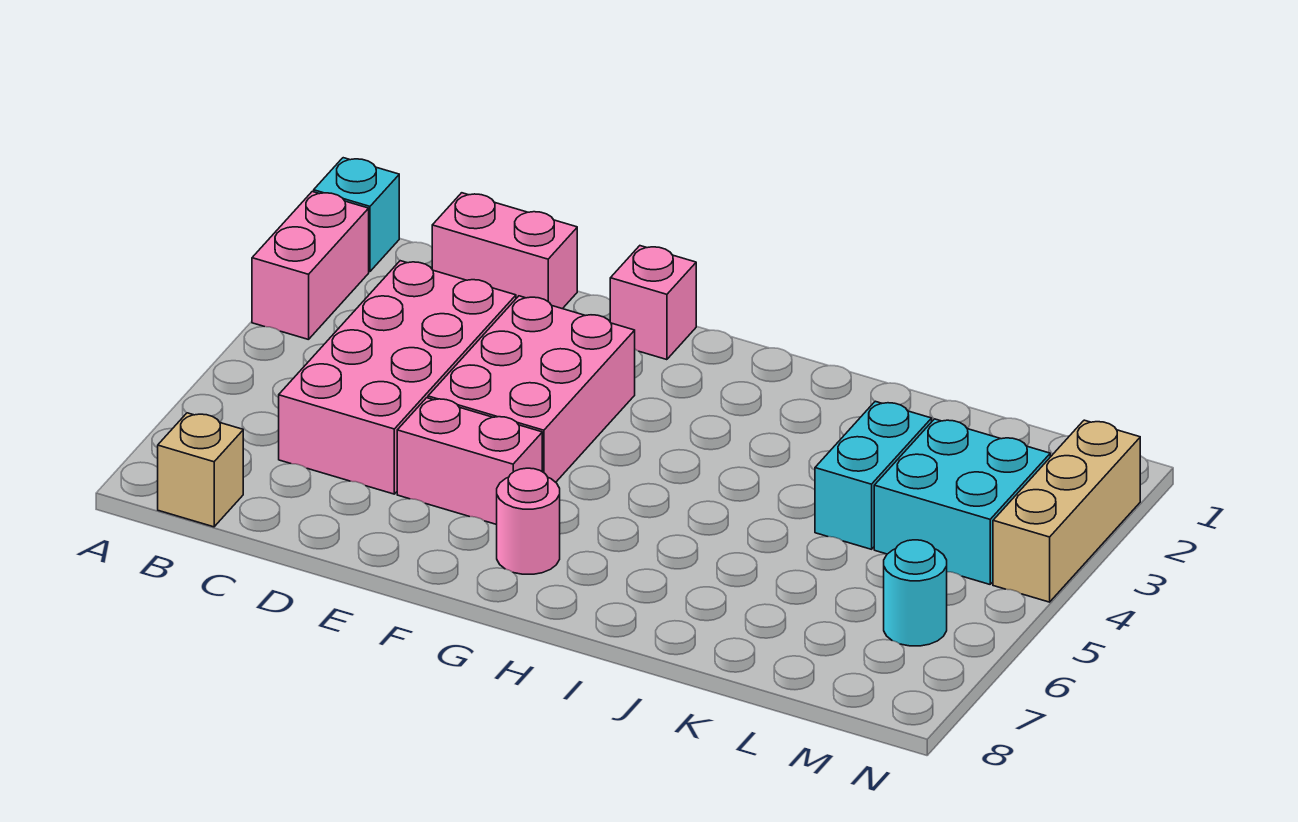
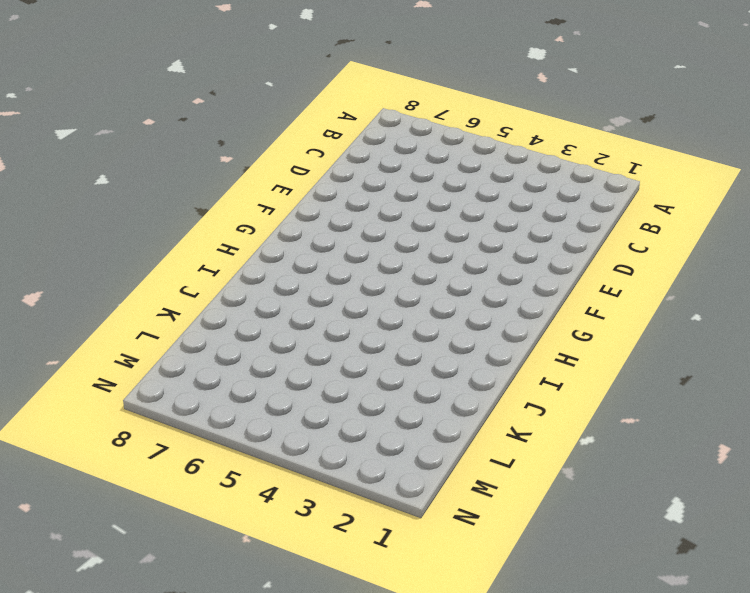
none -> cyan brick A1 level 1
none -> pink brick A2:A3 level 1
none -> tan brick B8 level 1

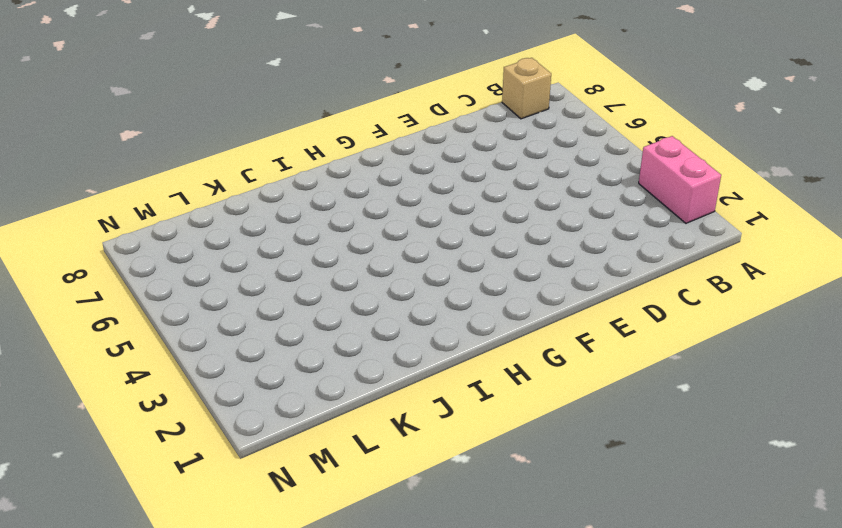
none -> cyan brick A1 level 1
none -> pink brick C1:D1 level 1
none -> pink brick C3:D6 level 1

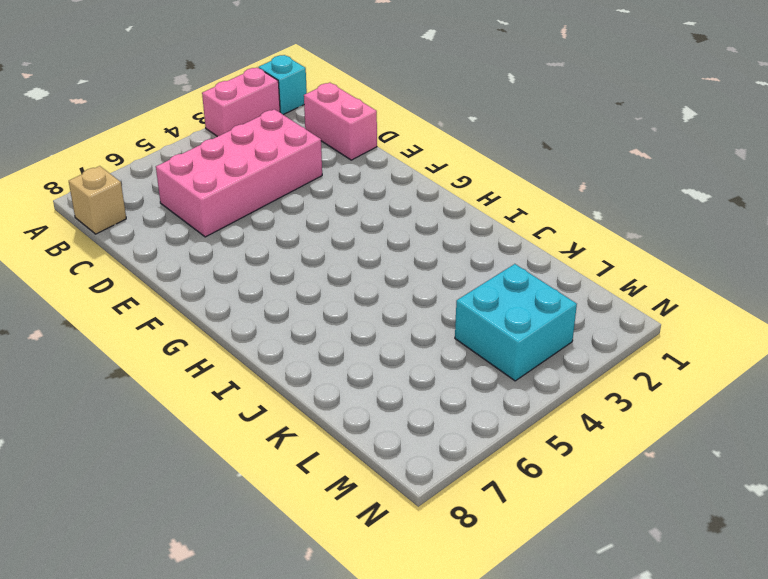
none -> pink brick E3:F5 level 1
none -> pink brick E6:F6 level 1
none -> pink brick F1 level 1

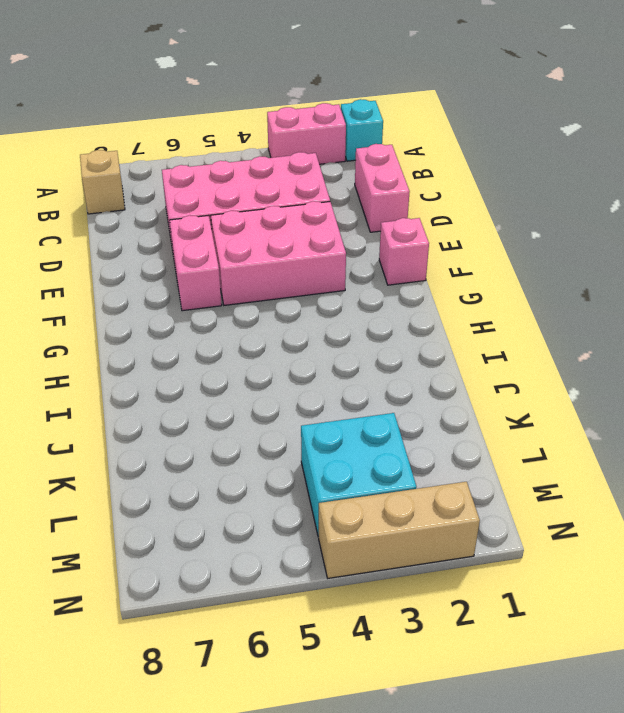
none -> pink round brick G7 level 1
none -> cyan brick K3:K4 level 1
none -> cyan round brick M6 level 1

